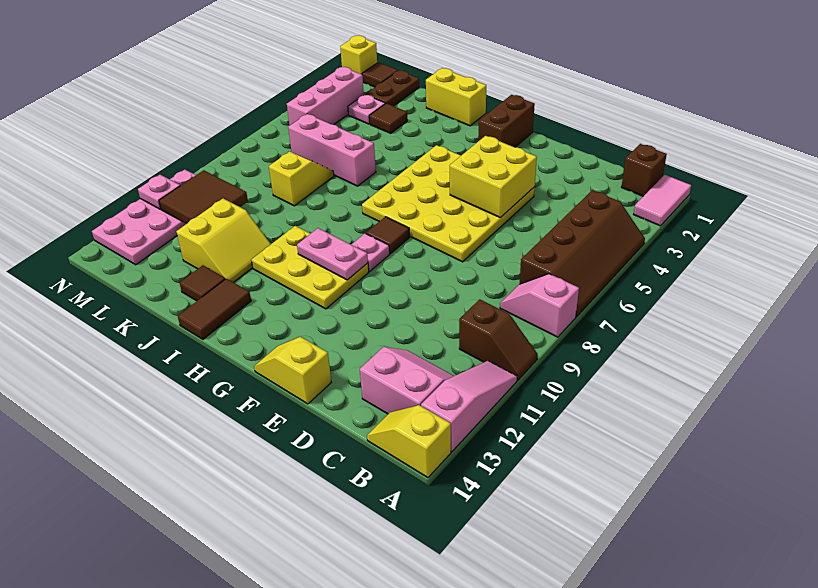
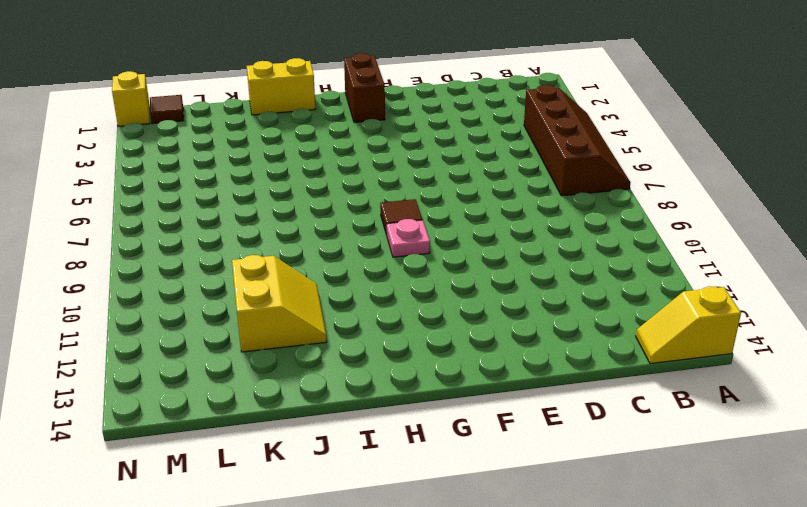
none -> pink tile A1:A2 level 1
none -> pink slope A8:B8 level 1 top A
none -> brown slope A10:B10 level 1 top B
none -> pink slope A11:A13 level 1 top 13

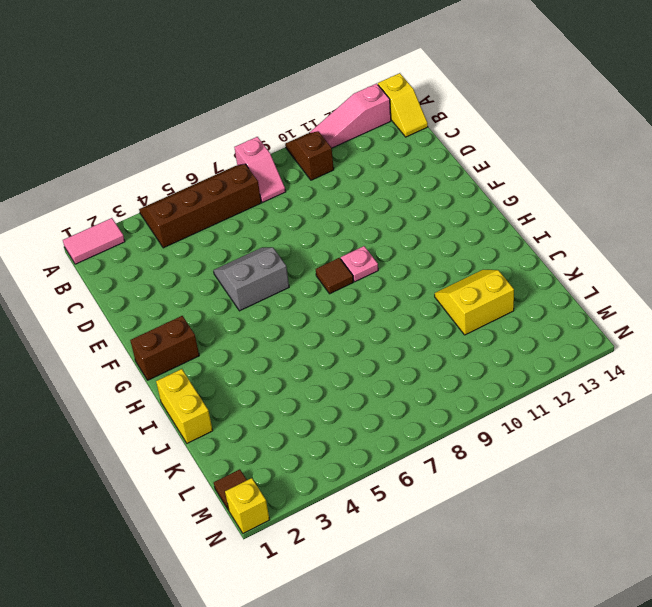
grey slope E5:F6 level 1 top F -> yellow plate E4:H7 level 1
none -> brown brick B1 level 1
none -> pink slope B12:C13 level 1 top 13
none -> yellow slope E14:F14 level 1 top E
none -> yellow plate G10:I11 level 1

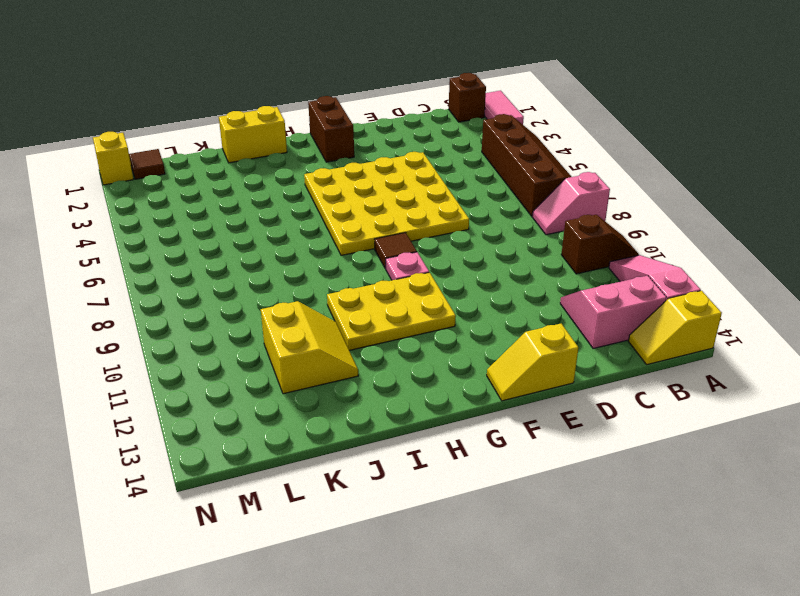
none -> brown tile I13:I14 level 1
none -> pink brick J6:L6 level 1
none -> brown tile J13 level 1
none -> brown tile K3 level 1

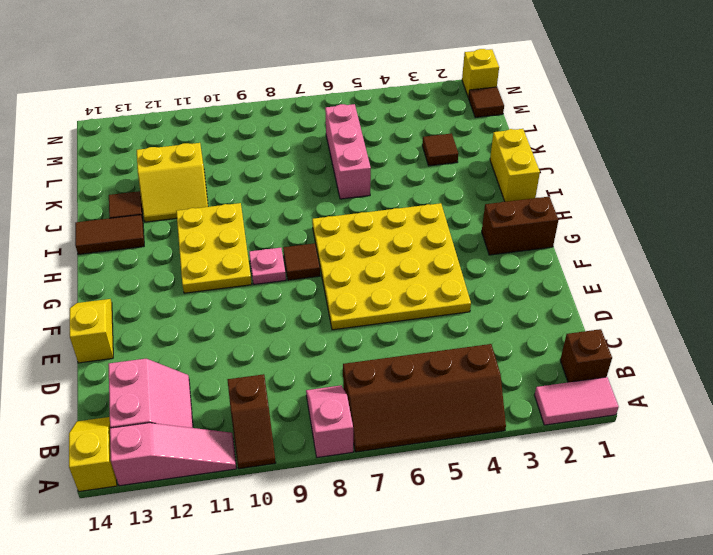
none -> yellow slope K7:K8 level 1 top 8
none -> brown plate L1:L2 level 1
none -> pink plate L3 level 1
none -> pink brick M3:M5 level 1

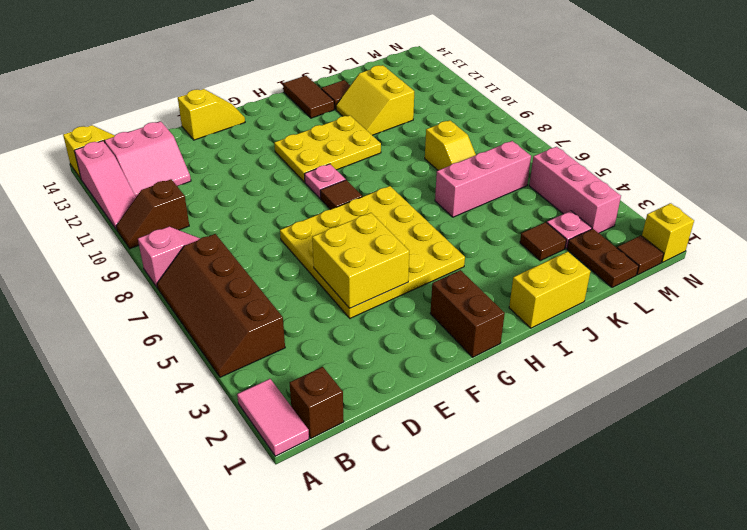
none -> pink plate M10:N13 level 1
none -> pink plate G10:H10 level 2
none -> brown tile L10:M11 level 2
none -> pink plate N11 level 2

